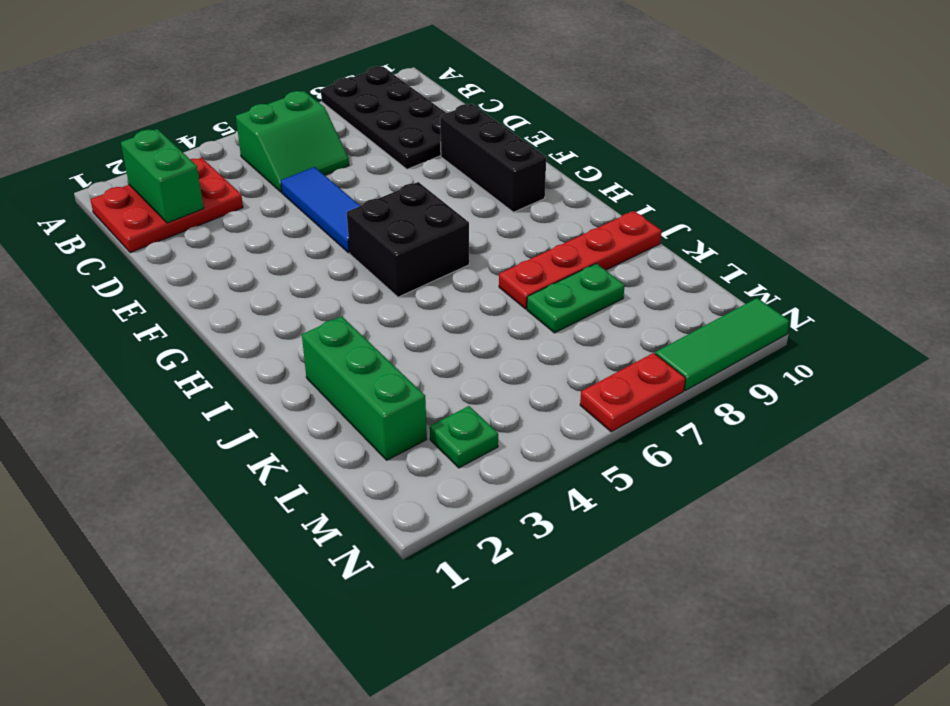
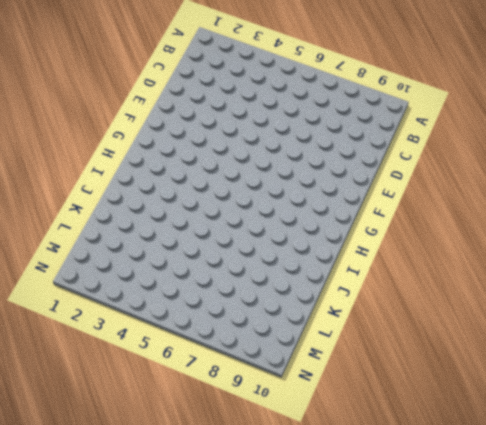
none -> black plate A8:D9 level 1
none -> red plate B1:C3 level 1
none -> green slope B5:C6 level 1 top B

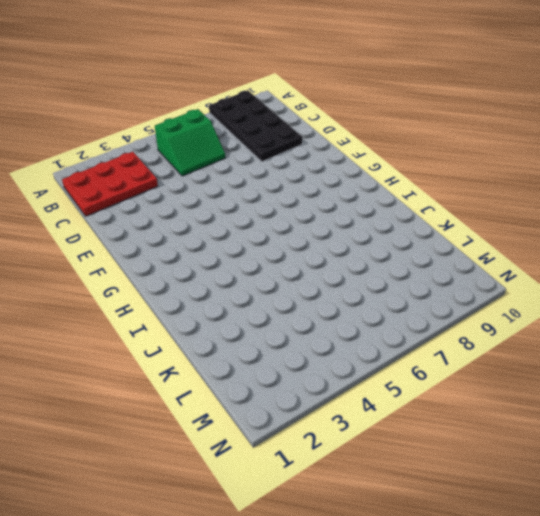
none -> blue tile D5:F5 level 1
none -> black brick E9:G9 level 1
none -> black brick G5:H6 level 1

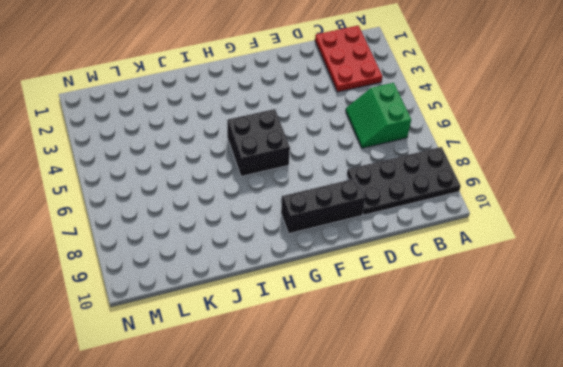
none -> blue tile D5:F5 level 1
none -> green brick J2:L2 level 1
none -> red plate J7:J10 level 1

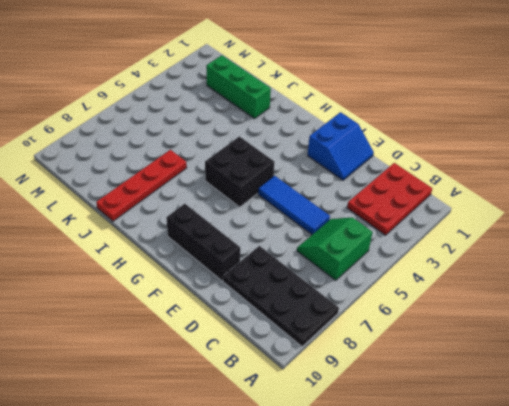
blue slope E1:F2 level 1 top F -> none
none -> green plate K7:K8 level 1
none -> green plate M3 level 1
none -> red plate N6:N7 level 1

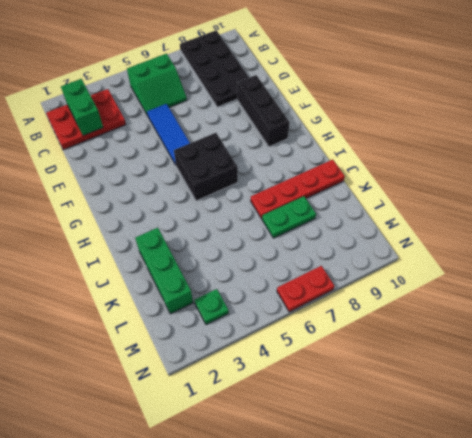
none -> green tile N8:N10 level 1

